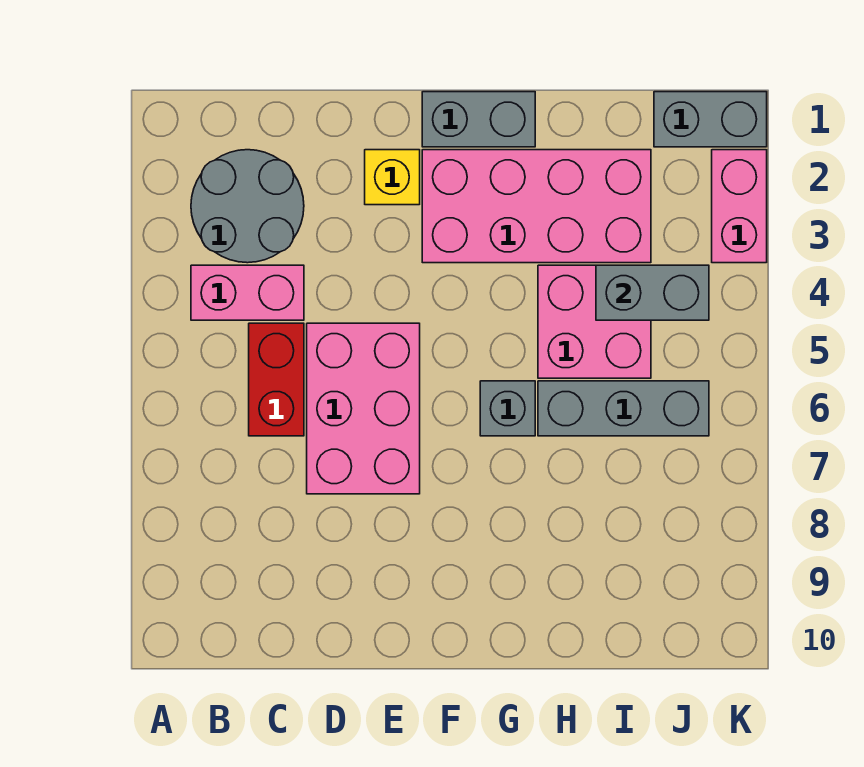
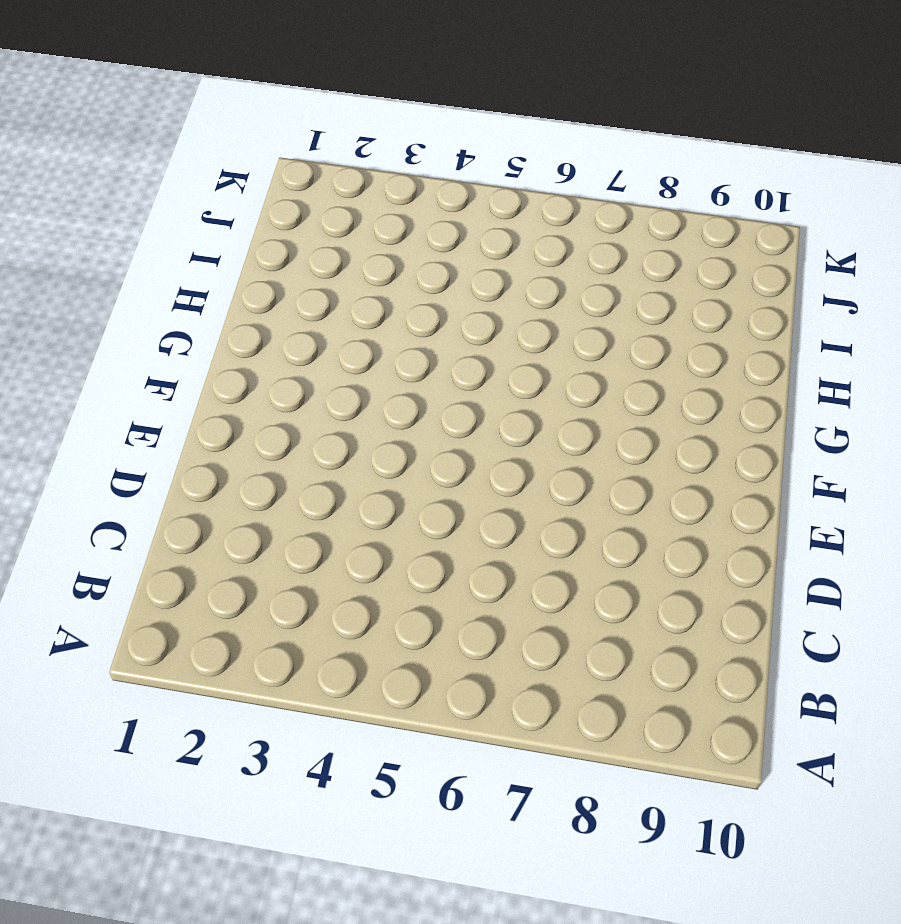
none -> grey round brick B2:C3 level 1
none -> pink brick B4:C4 level 1
none -> red brick C5:C6 level 1

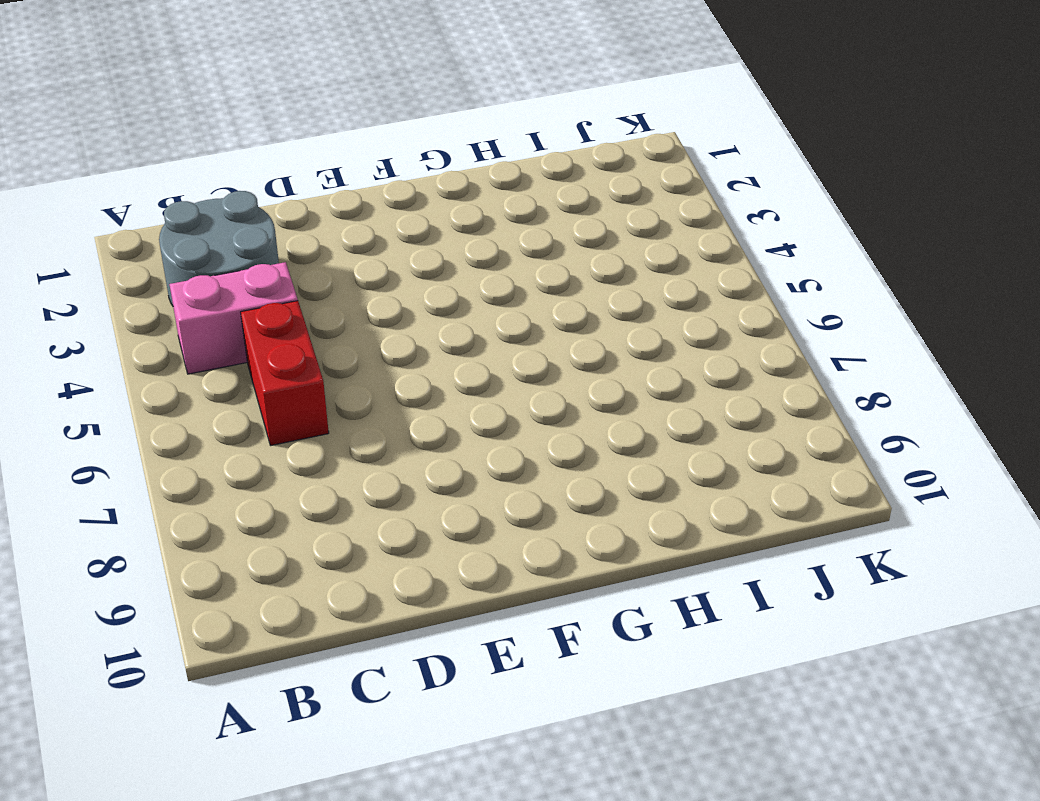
none -> pink brick D5:E7 level 1
none -> yellow brick E2 level 1
none -> grey brick F1:G1 level 1

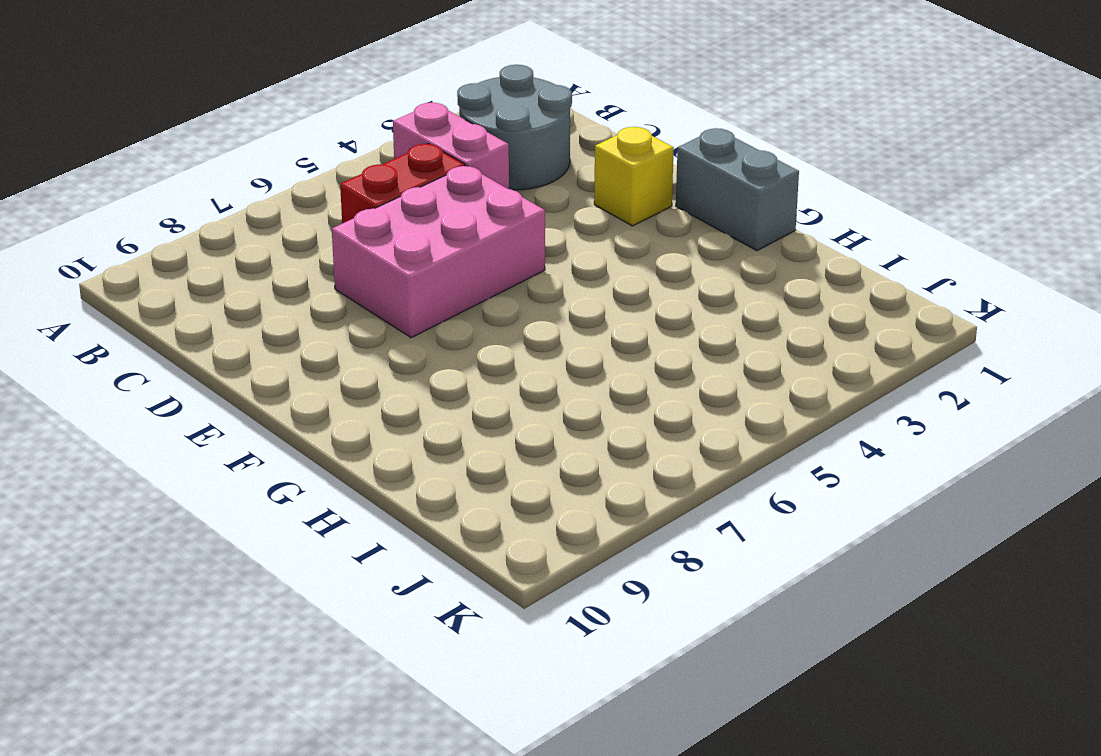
none -> pink brick F2:I3 level 1
none -> grey brick G6 level 1
none -> pink brick H4:I5 level 1

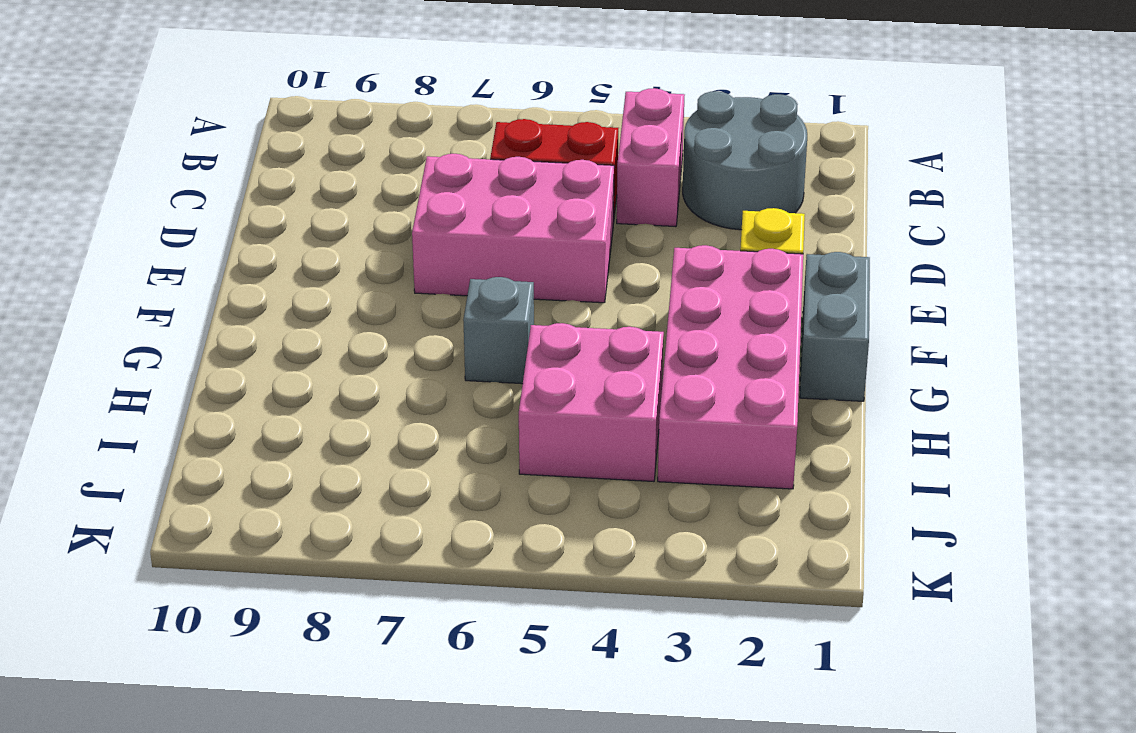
none -> grey brick H6:J6 level 1
none -> grey brick J1:K1 level 1
none -> pink brick K2:K3 level 1

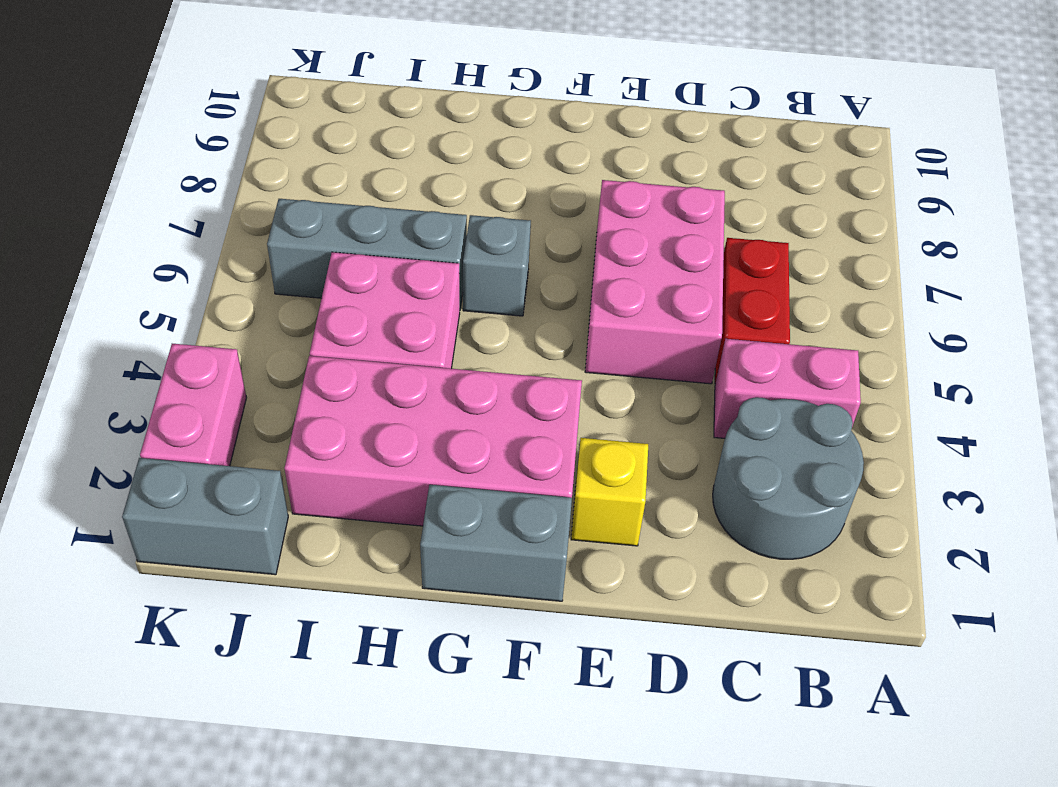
none -> grey brick I4:J4 level 2

